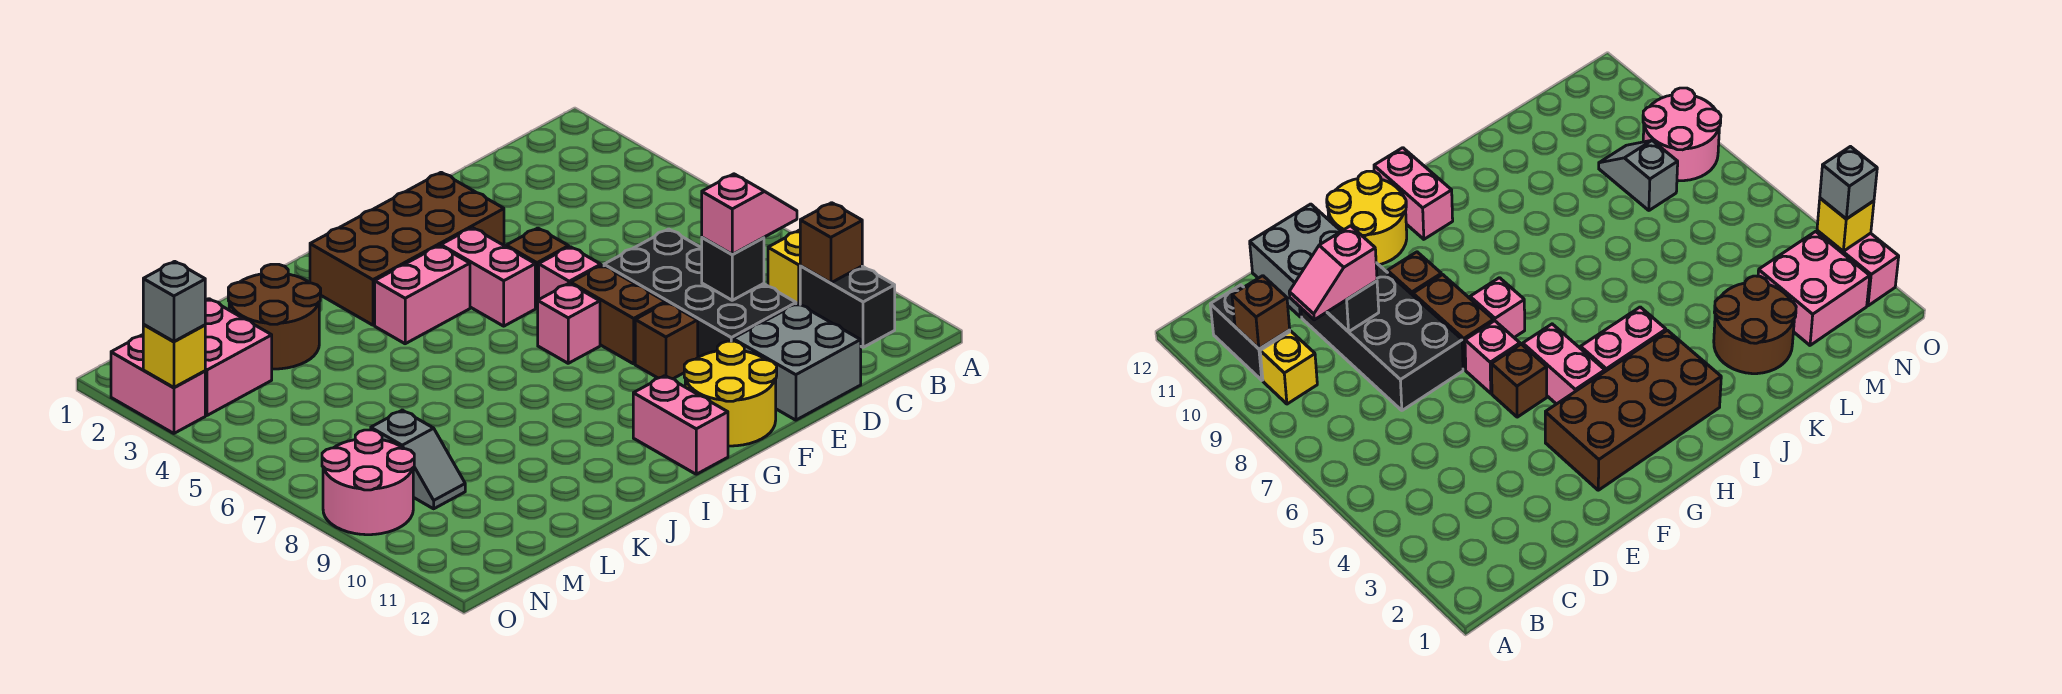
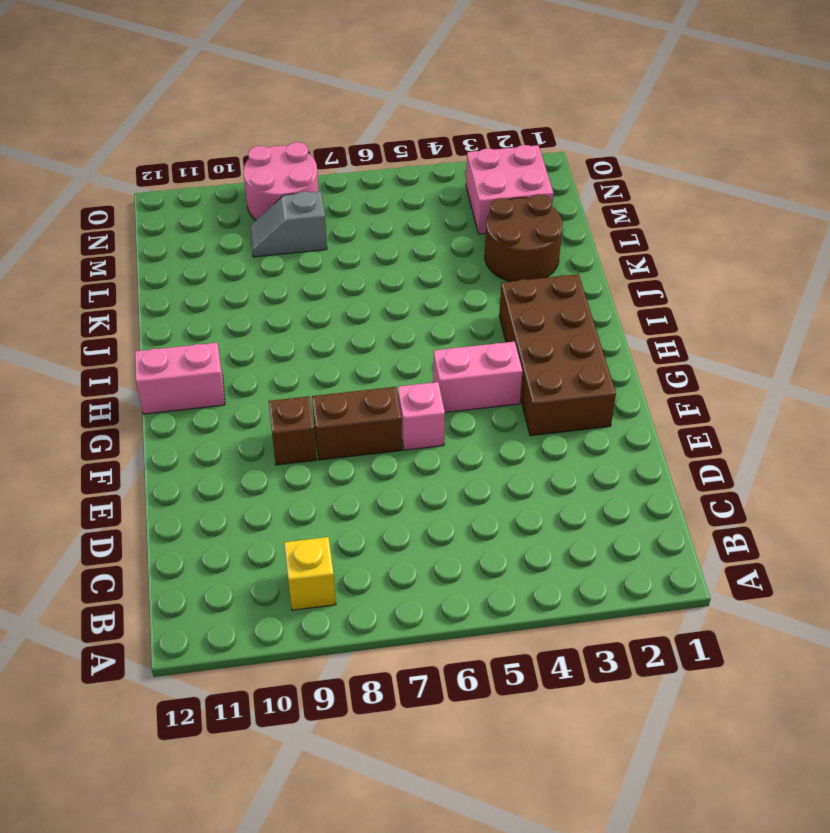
none -> black brick B10:B11 level 1
none -> black brick D7:E10 level 1
none -> grey brick D11:E12 level 1

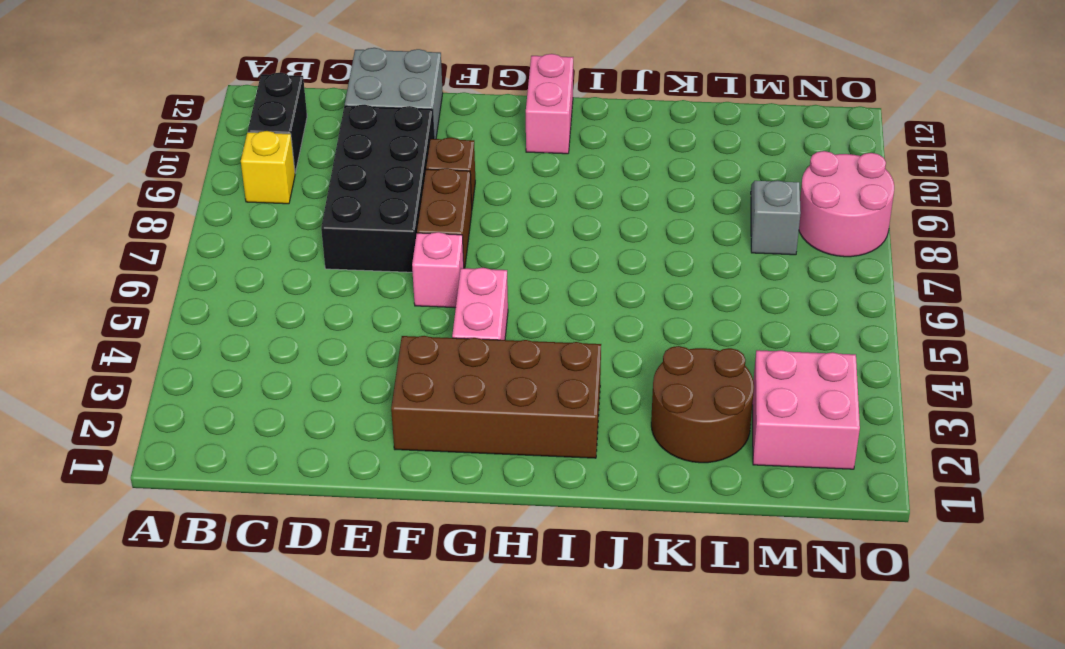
none -> brown brick F5 level 1
none -> yellow round brick F11:G12 level 1
none -> pink brick G7 level 1

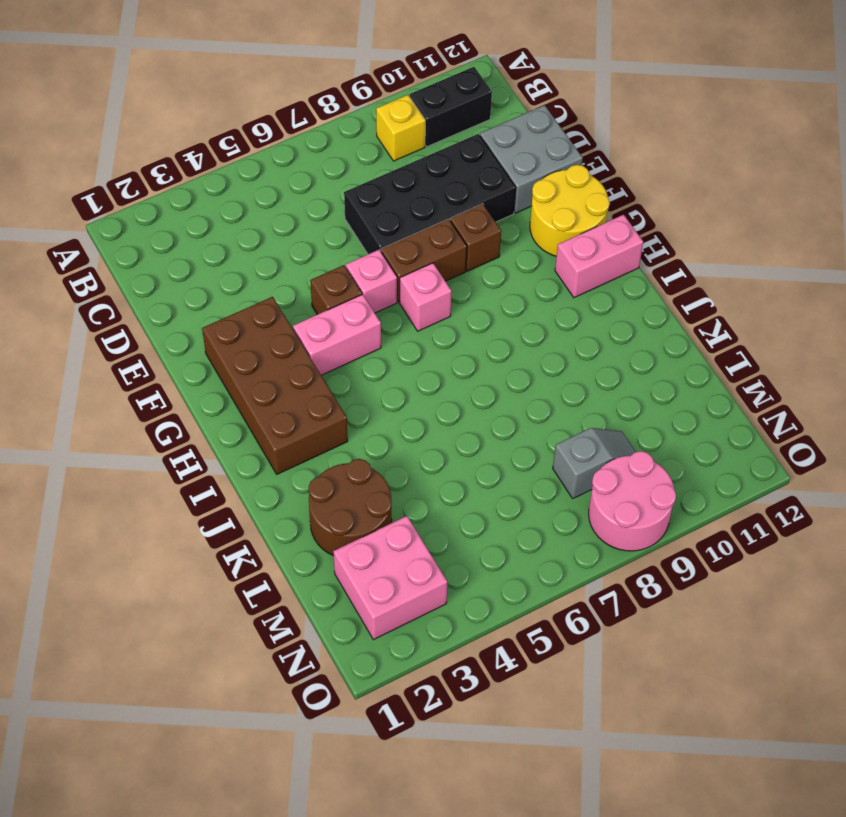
none -> pink brick H4:I4 level 1
none -> pink brick O2:O3 level 1
none -> brown brick B10 level 2

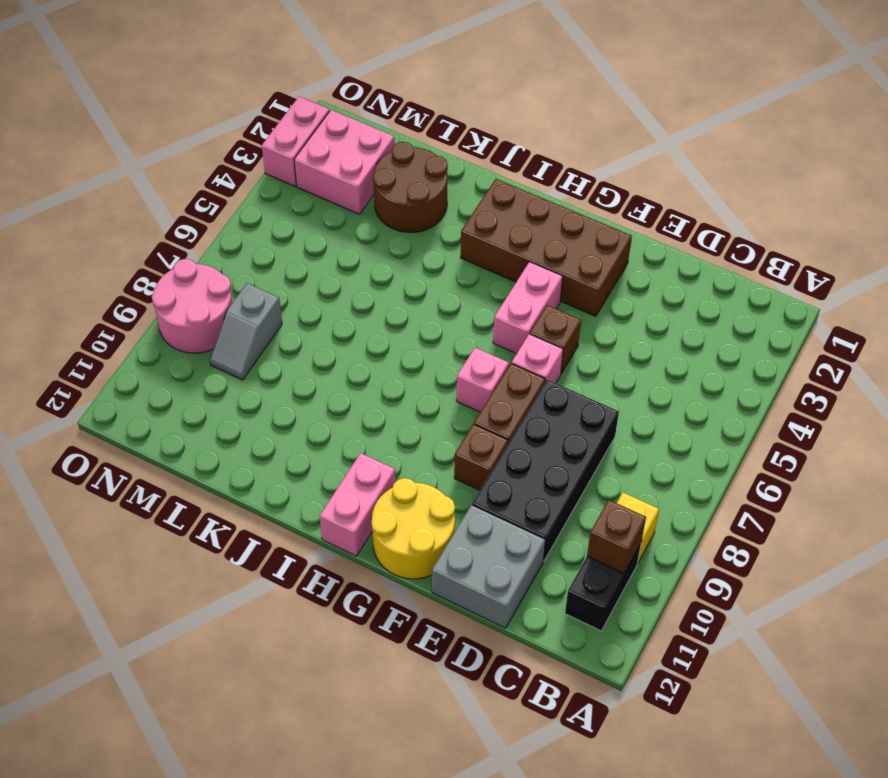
none -> pink brick H4:I4 level 1
none -> black brick D9 level 2
none -> yellow brick O3 level 2

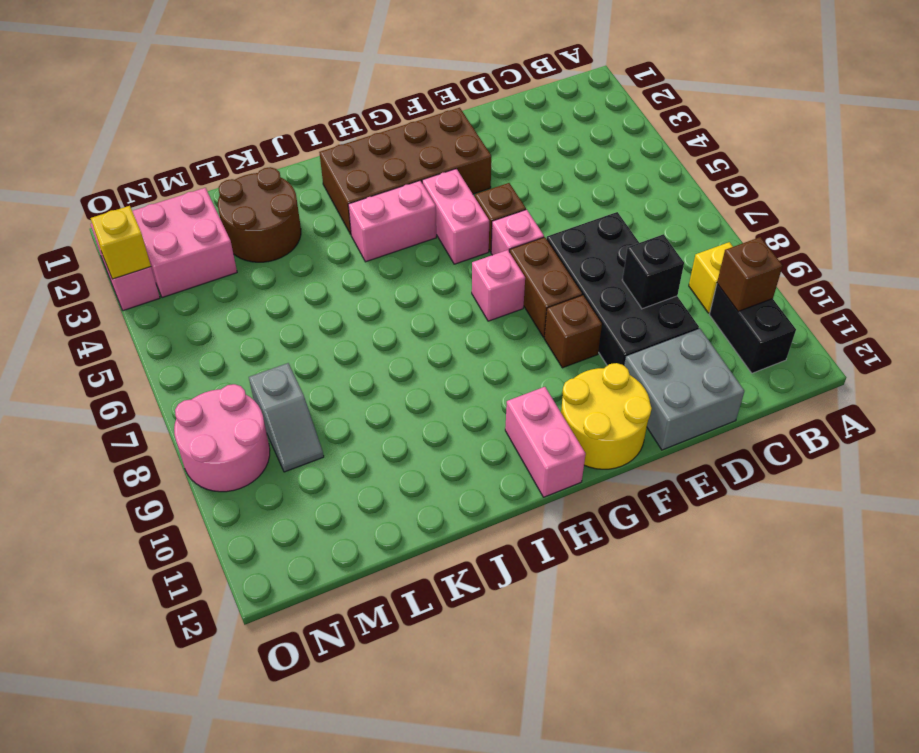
none -> pink slope C9:D9 level 3 top D
none -> grey brick O3 level 3

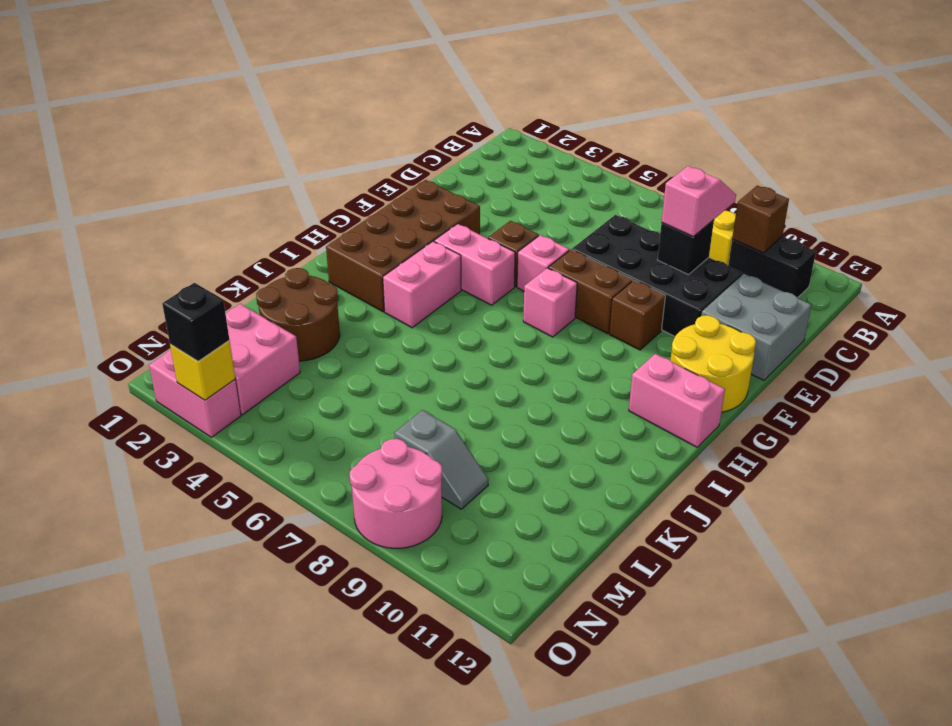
black brick O3 level 3 -> grey brick O3 level 3

